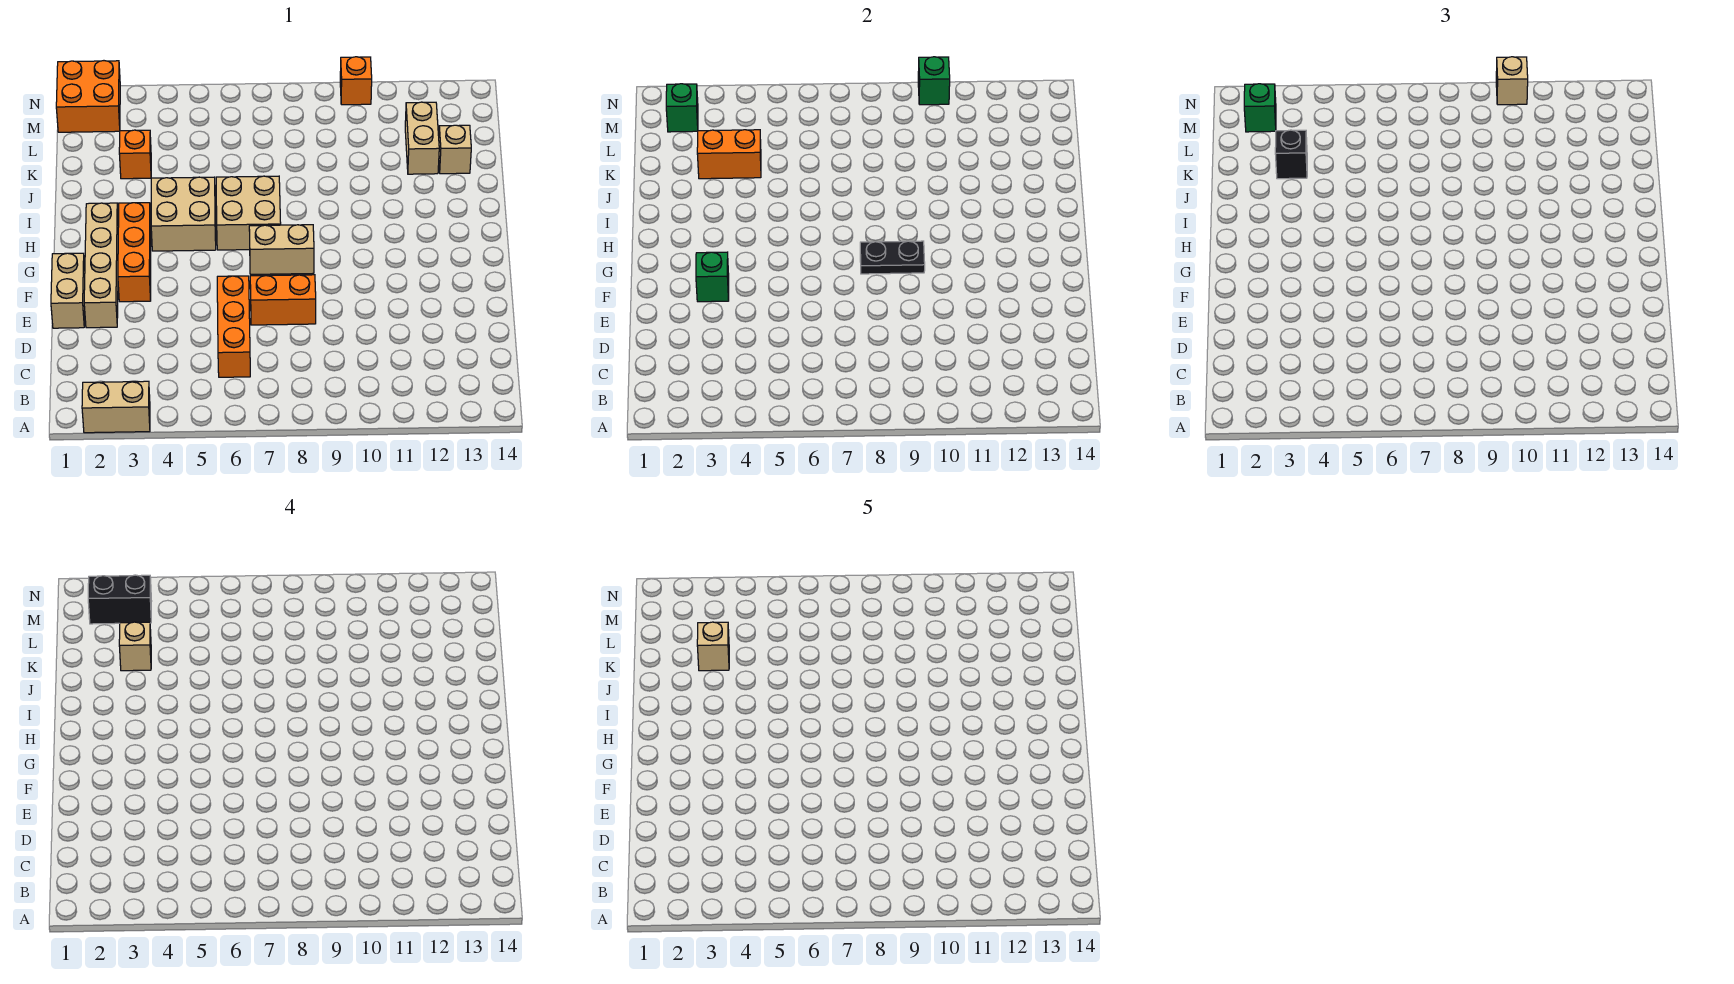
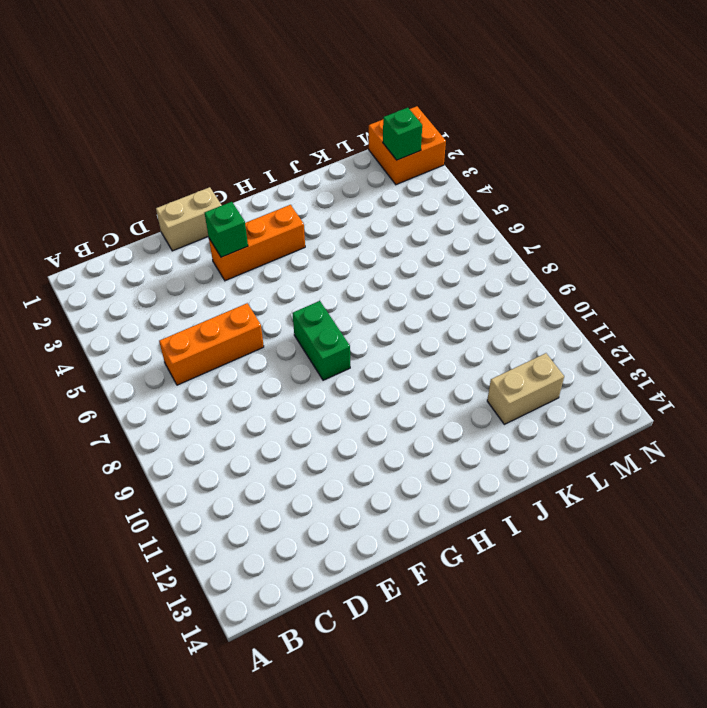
green brick G7:G8 level 1 -> tan brick G7:G8 level 1
none -> tan brick A2:A3 level 1
none -> tan brick E2:H2 level 1
none -> orange brick E7:E8 level 1

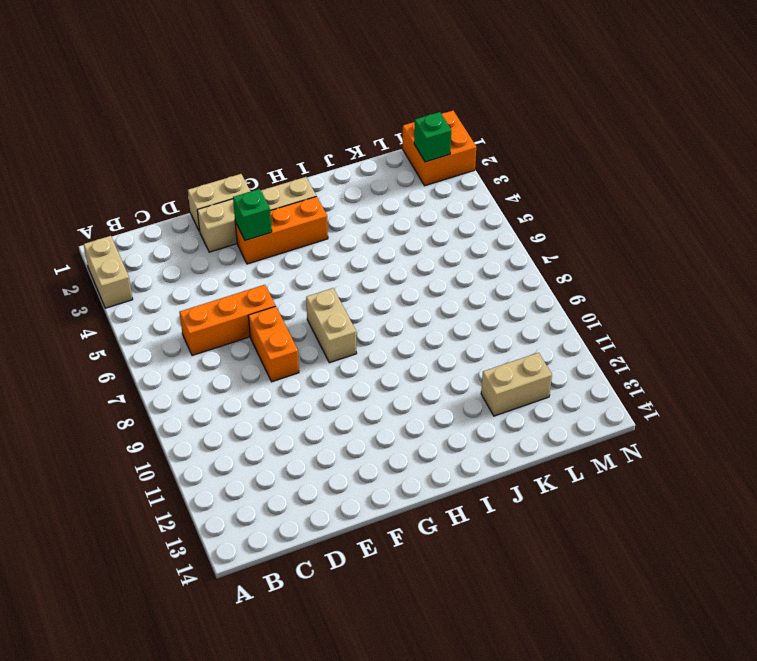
none -> tan brick H4:I5 level 1
none -> tan brick H6:I7 level 1
none -> orange brick K3 level 1

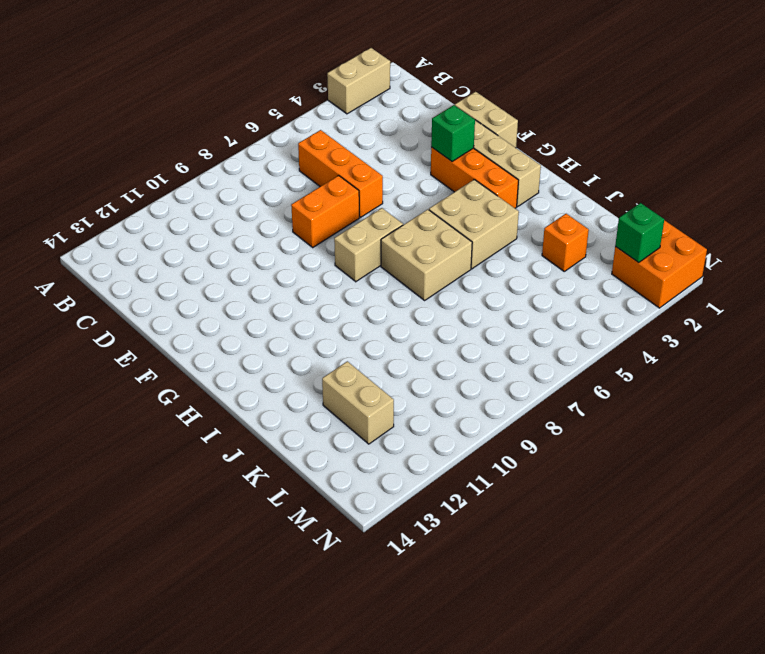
none -> tan brick K13 level 1
none -> orange brick N10 level 1
none -> black plate G8:G9 level 2

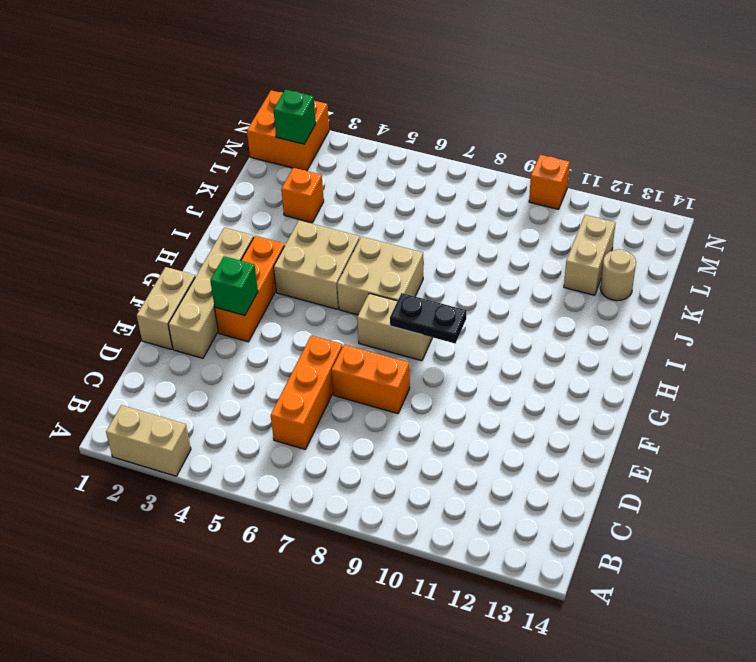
tan round brick K13 level 1 -> tan brick K13 level 1
none -> orange brick K3:K4 level 2
none -> green brick N10 level 2
none -> black brick K3 level 3

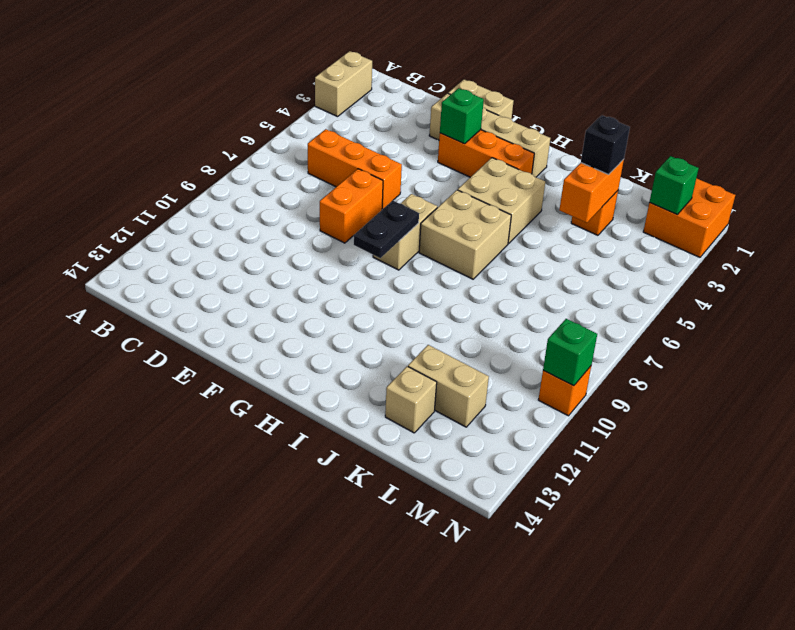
none -> green brick M2 level 3
none -> tan brick N10 level 3
none -> tan brick K3 level 4

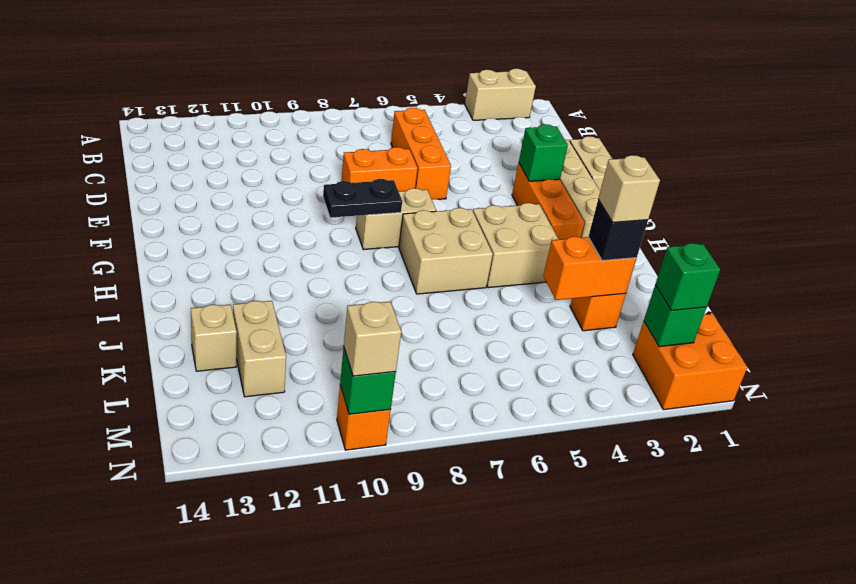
none -> black brick M2:M3 level 4
none -> tan brick K3 level 5

